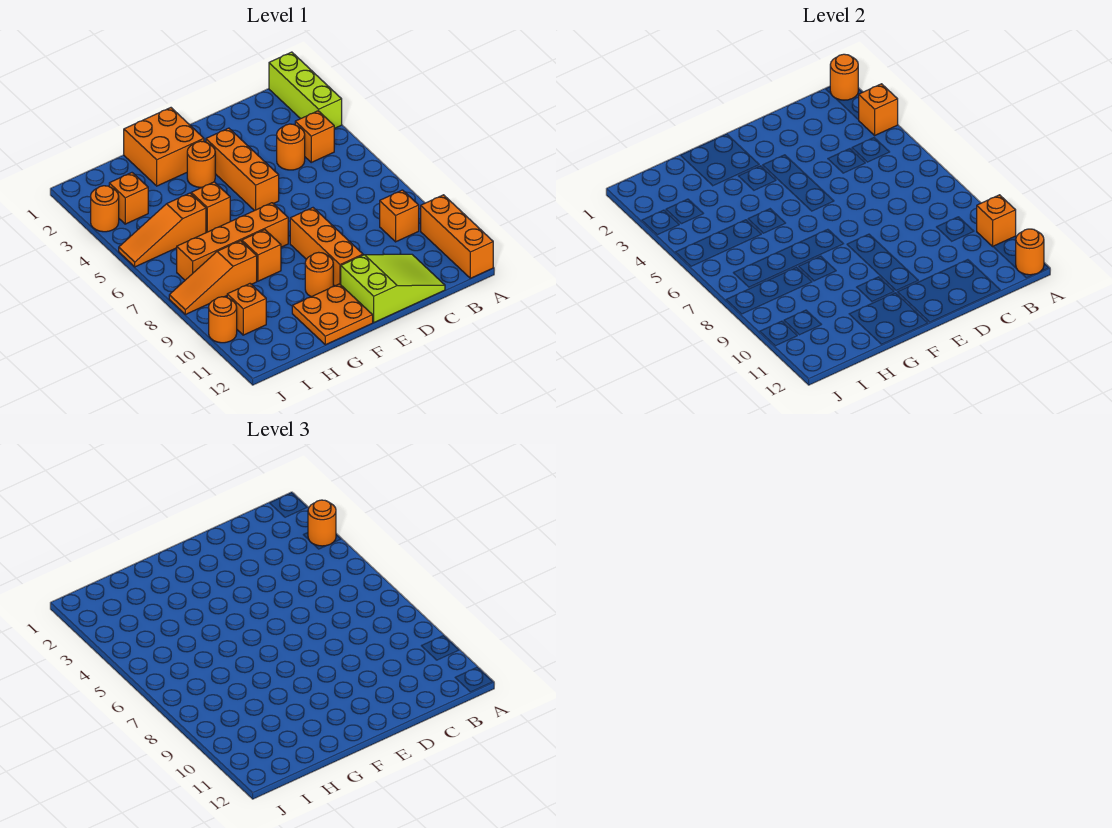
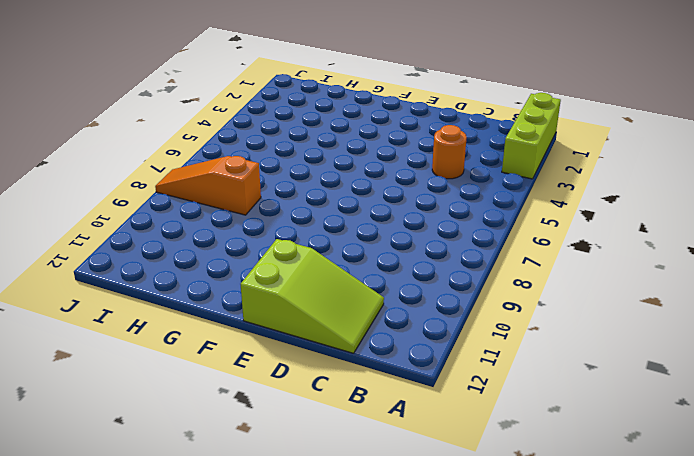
none -> orange brick A10:A12 level 1
none -> orange brick B4 level 1
none -> orange brick B9 level 1

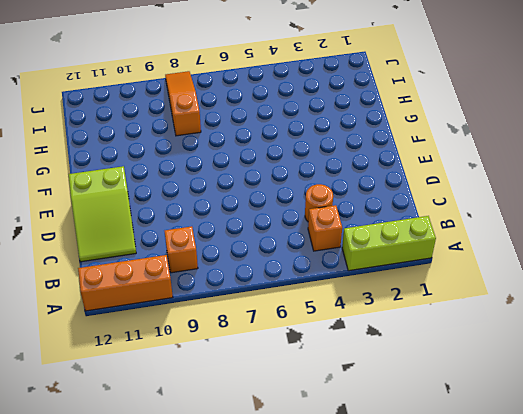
none -> orange brick E3:E5 level 1
none -> orange brick E8:E10 level 1
none -> orange brick F1:G2 level 1

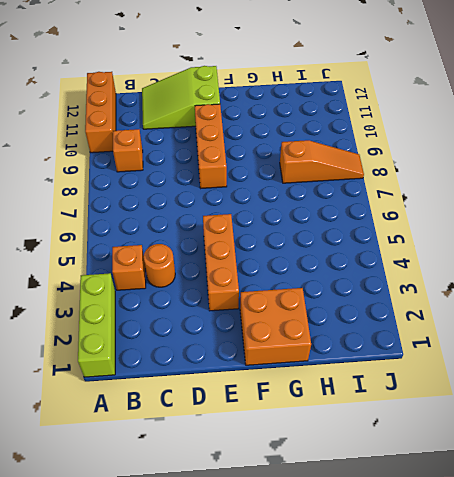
none -> orange round brick F3 level 1
none -> orange brick F7:I7 level 1
none -> orange round brick F10 level 1

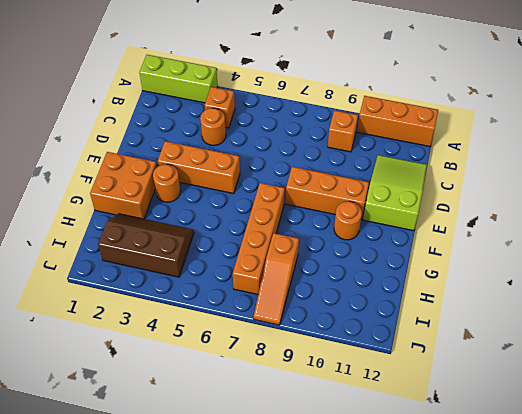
brown slope H2:I4 level 1 top I -> orange brick I3 level 1
none -> orange plate F11:G12 level 1
none -> orange brick G5 level 1
none -> orange brick G8 level 1

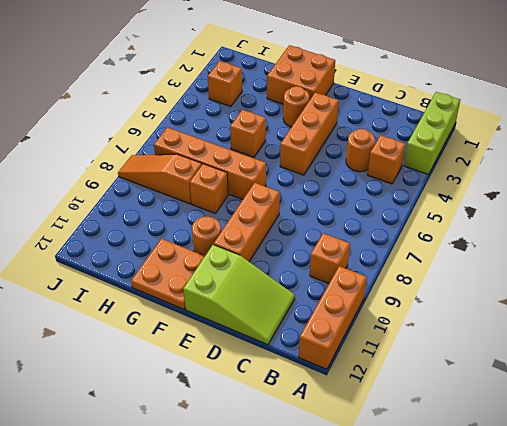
none -> orange slope H5:J5 level 1 top H
none -> orange brick I10 level 1
none -> orange round brick J3 level 1

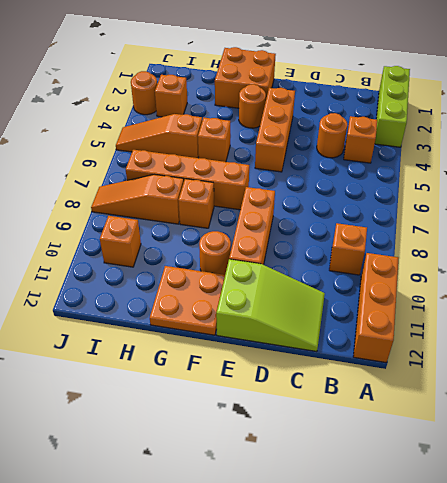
none -> orange round brick J10 level 1
none -> orange round brick A1 level 2
none -> orange brick A3 level 2

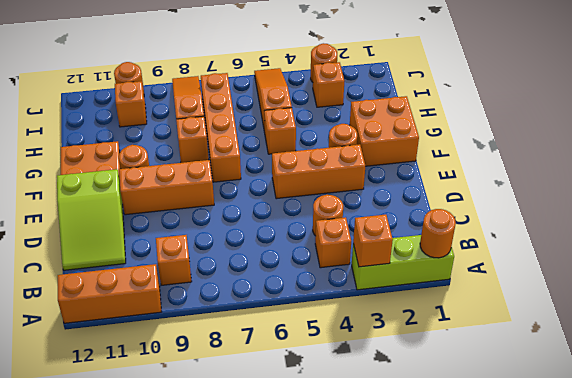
none -> orange brick A10 level 2
none -> orange round brick A12 level 2
none -> orange round brick A3 level 3

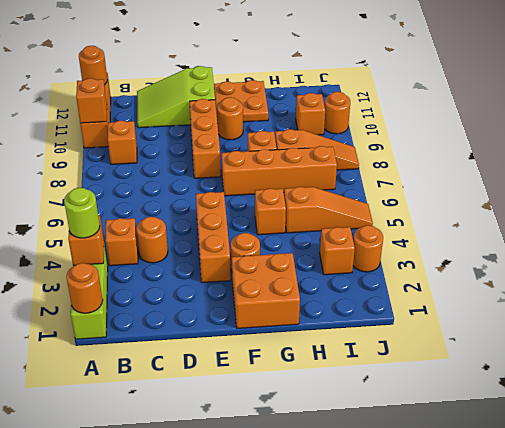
lime round brick A3 level 3 -> orange round brick A3 level 3

